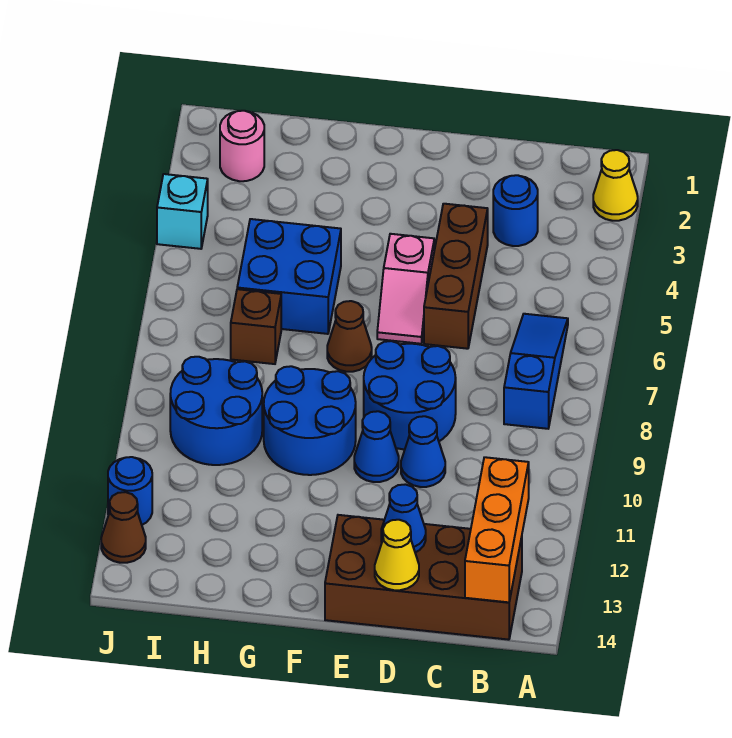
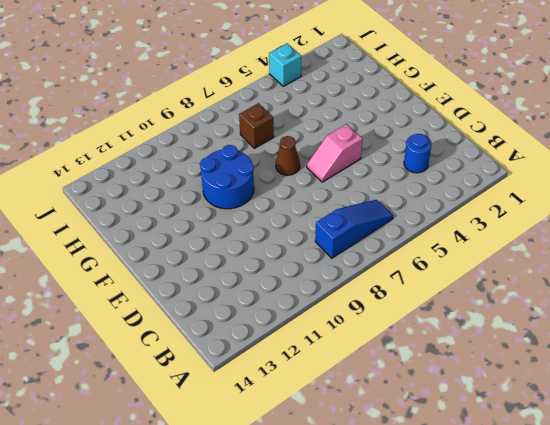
none -> yellow cone A2 level 1
none -> brown brick B13:E14 level 1
none -> brown brick D4:D6 level 1

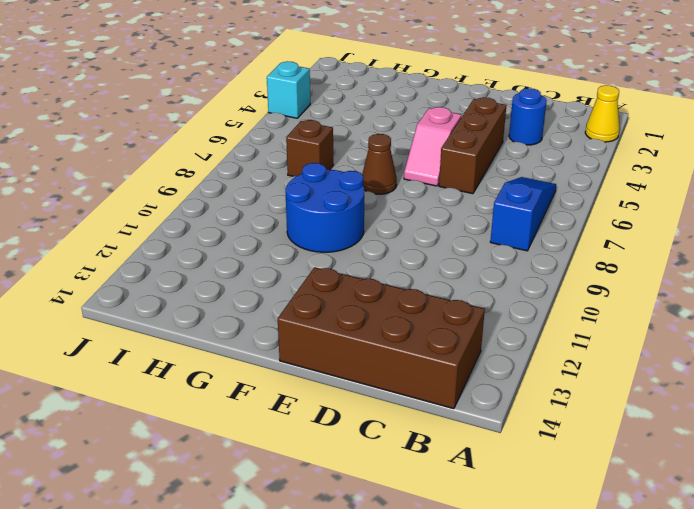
none -> blue round brick D8:E9 level 1
none -> blue cone D10 level 1
none -> blue cone E10 level 1

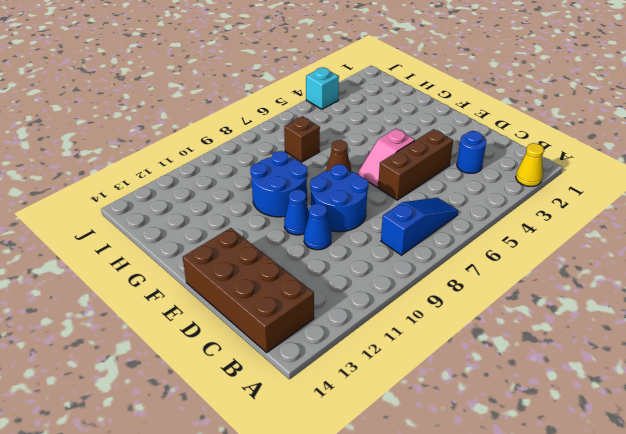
none -> blue brick G5:H6 level 1
none -> blue round brick H9:I10 level 1
none -> pink round brick I2 level 1

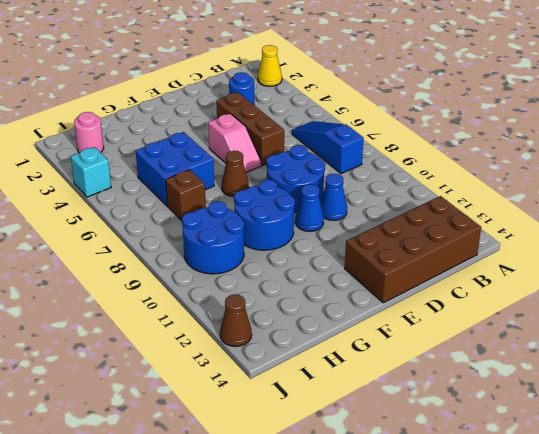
none -> blue round brick J12 level 1
none -> orange brick B12:B14 level 2
none -> blue cone D13 level 2

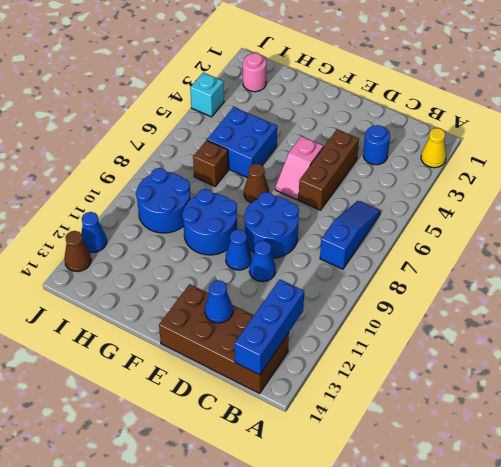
blue brick B12:B14 level 2 -> orange brick B12:B14 level 2
blue cone J12 level 1 -> blue round brick J12 level 1
none -> yellow cone D14 level 2

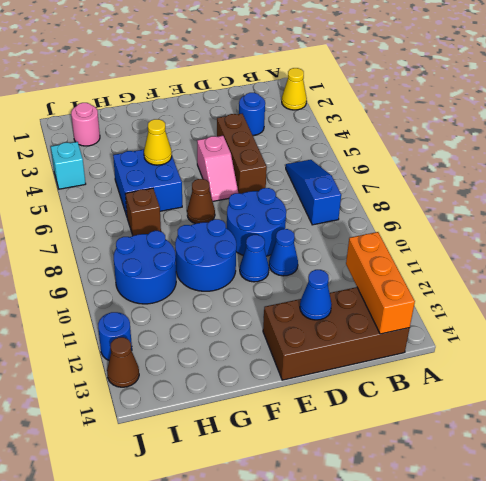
yellow cone G5 level 2 -> yellow cone D14 level 2

